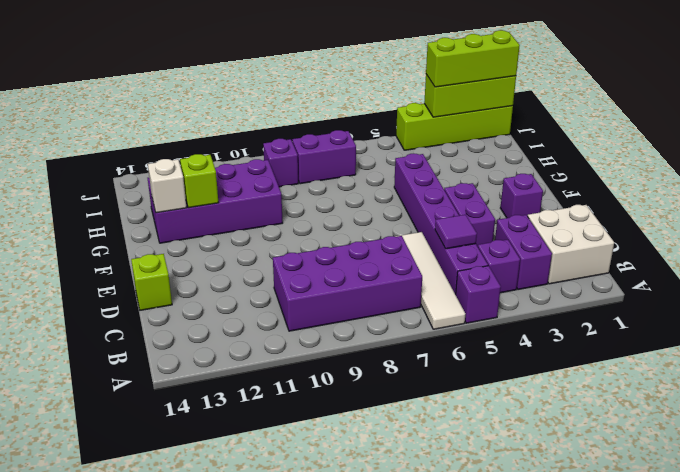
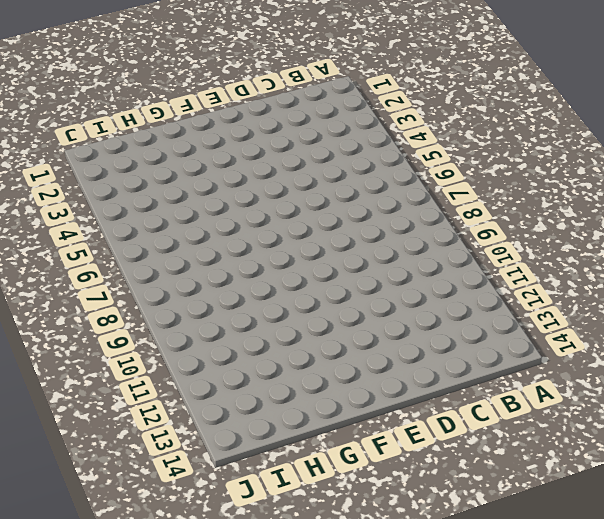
none -> purple brick A5 level 1
none -> white tile A6:D6 level 1
none -> white brick B1:C2 level 1

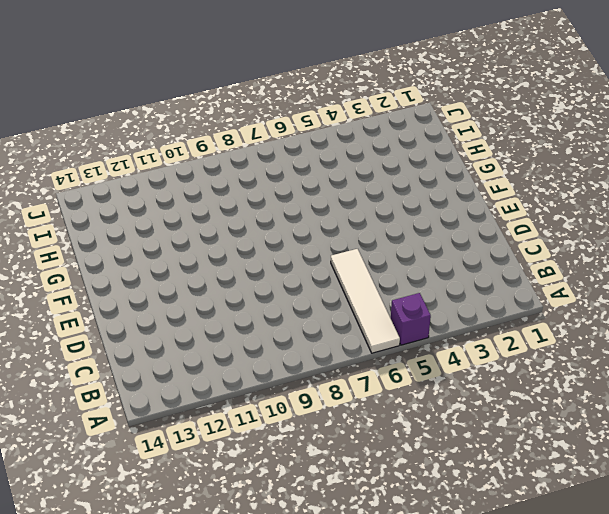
none -> white brick B1:C2 level 1
none -> purple brick B3:C3 level 1
none -> purple brick B4 level 1

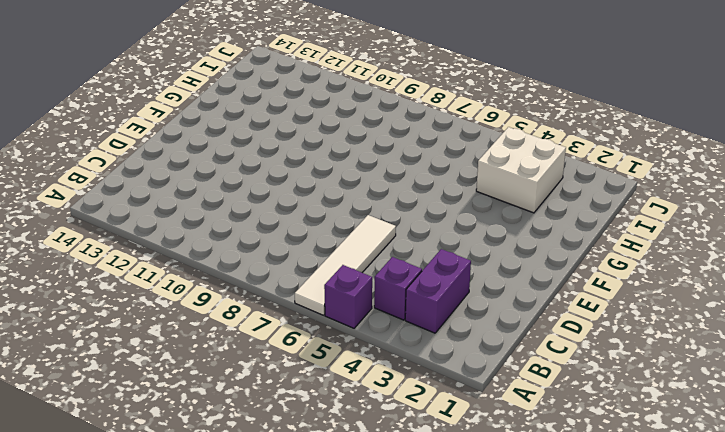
white brick H3:I4 level 1 -> white brick B1:C2 level 1
none -> purple brick B5:G5 level 1
none -> purple brick B7:C10 level 1
none -> purple brick D4:E4 level 1

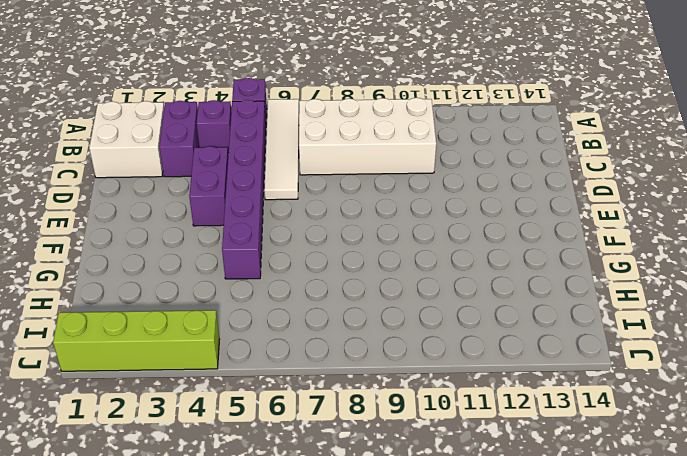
white brick B7:C10 level 1 -> purple brick B7:C10 level 1
none -> lime brick D14 level 1
none -> purple brick E2 level 1
none -> purple brick G10:H13 level 1

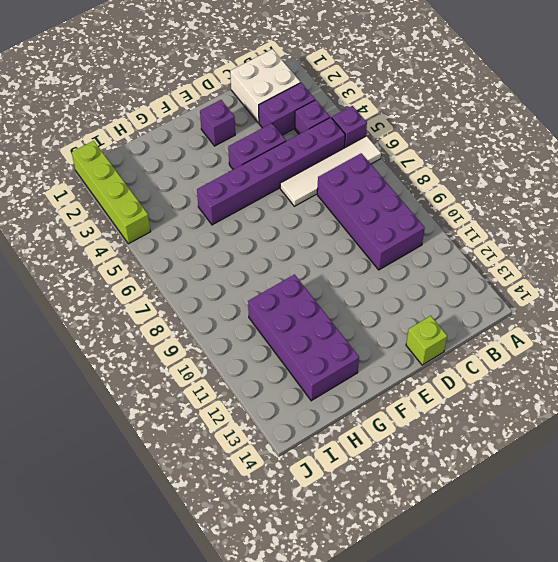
none -> purple brick I7:I8 level 1
none -> purple brick I9 level 1
none -> purple tile C5 level 2

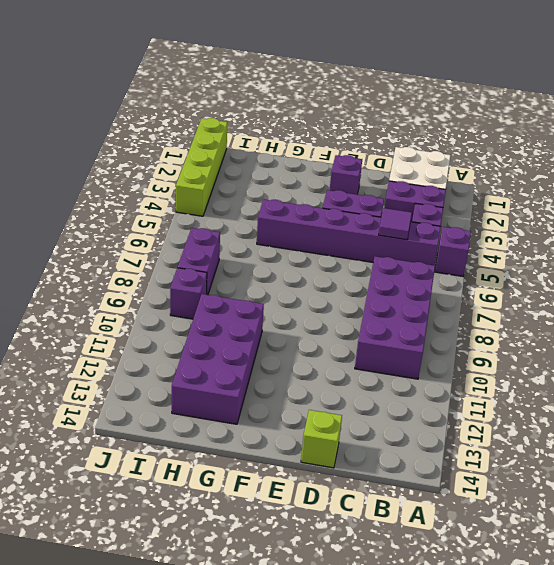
none -> white tile A6:D6 level 1
none -> lime brick G12 level 2
none -> white brick G13 level 2

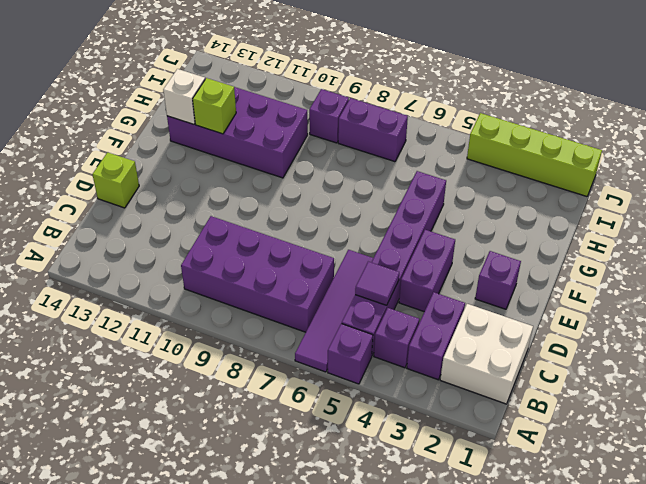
purple tile A6:D6 level 1 -> white tile A6:D6 level 1
none -> lime brick J1:J3 level 2
none -> lime brick J1:J3 level 3

